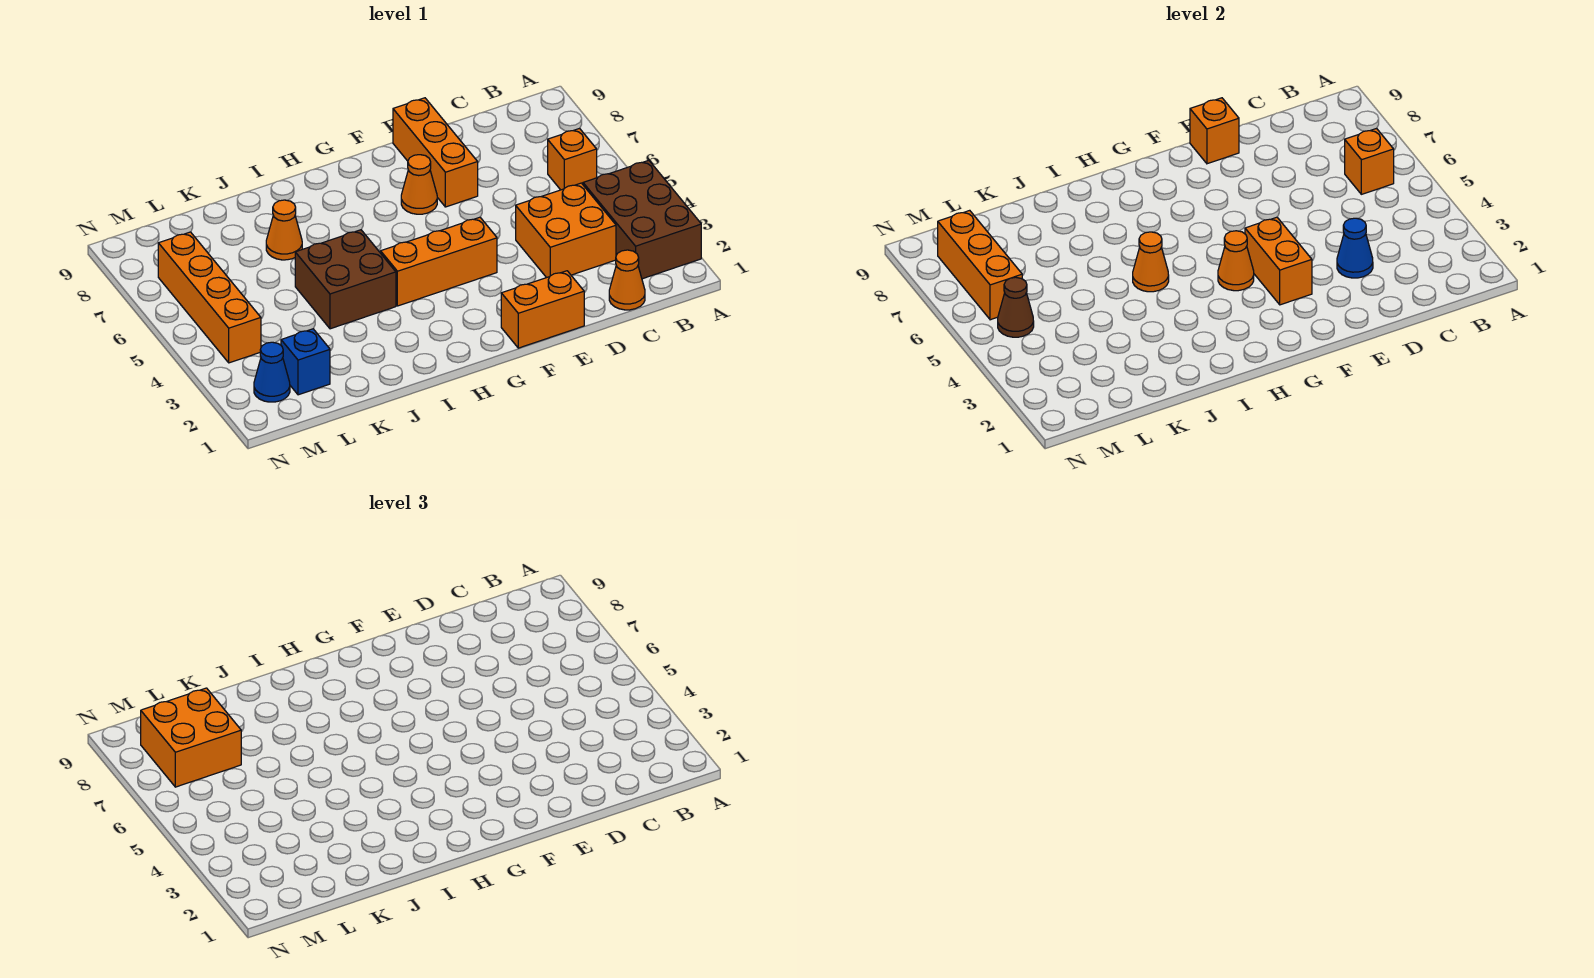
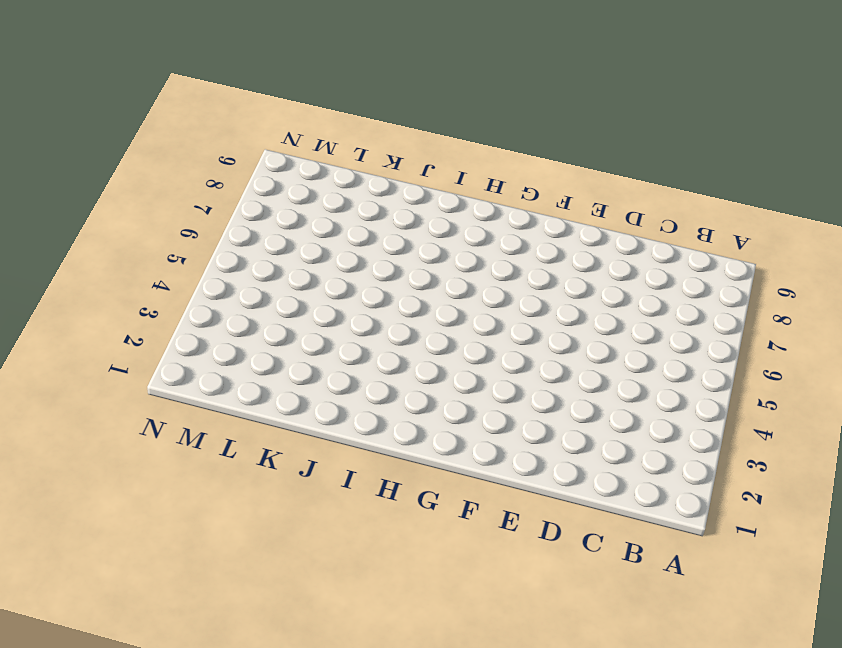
none -> brown brick A2:B4 level 1
none -> orange brick B6 level 1
none -> orange cone C1 level 1

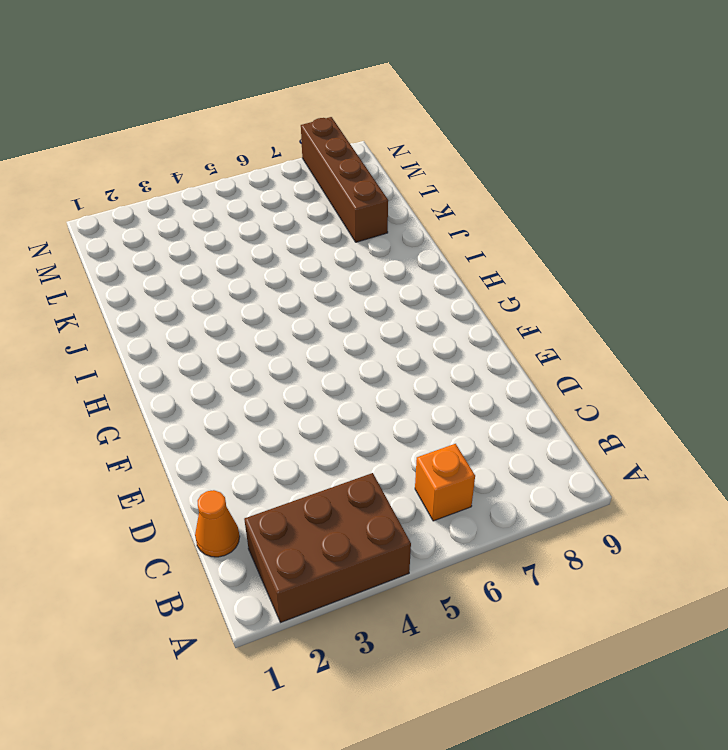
brown brick K8:N8 level 1 -> none
none -> orange brick C3:D4 level 1
none -> orange brick E1:F1 level 1
none -> orange brick E7:E9 level 1

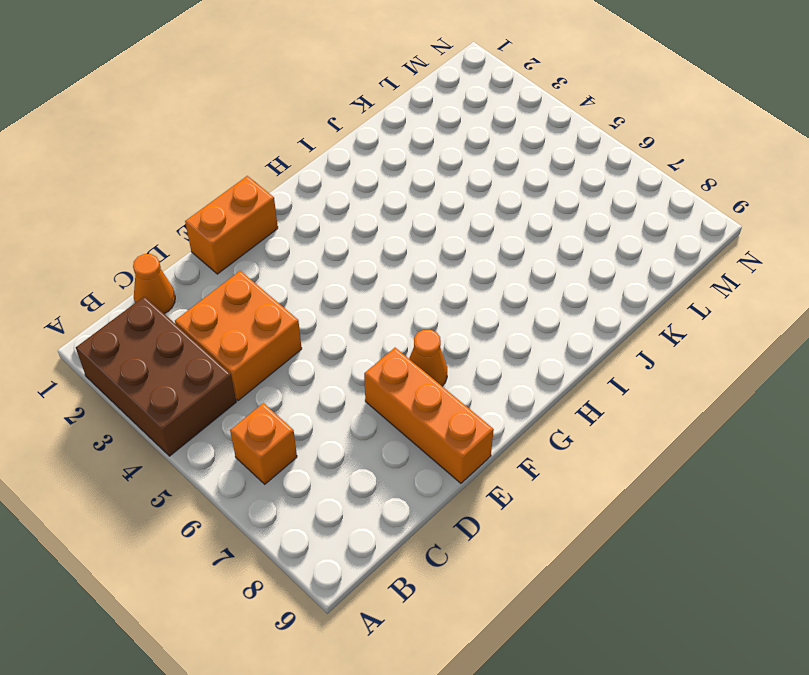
none -> orange brick F4:H4 level 1
none -> brown brick I4:J5 level 1
none -> orange cone J7 level 1

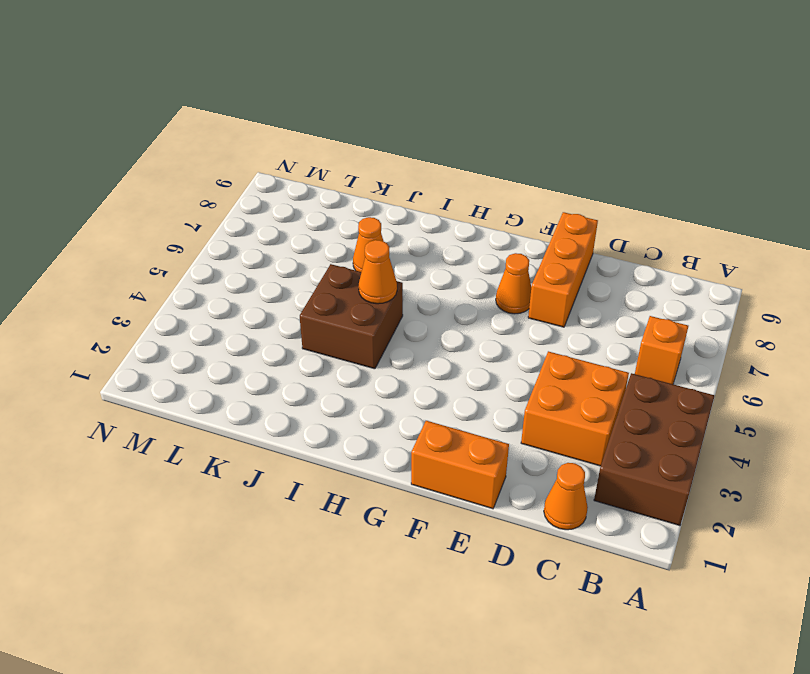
none -> orange brick F4:H4 level 1
none -> blue brick L2 level 1
none -> blue cone M2 level 1

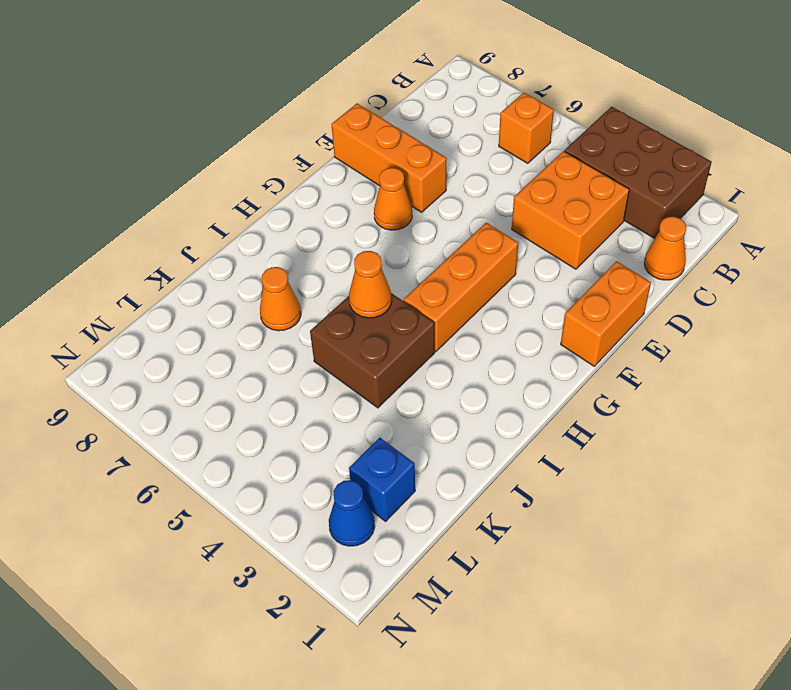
none -> orange brick M4:M7 level 1
none -> orange brick B6 level 2
none -> blue cone D3 level 2

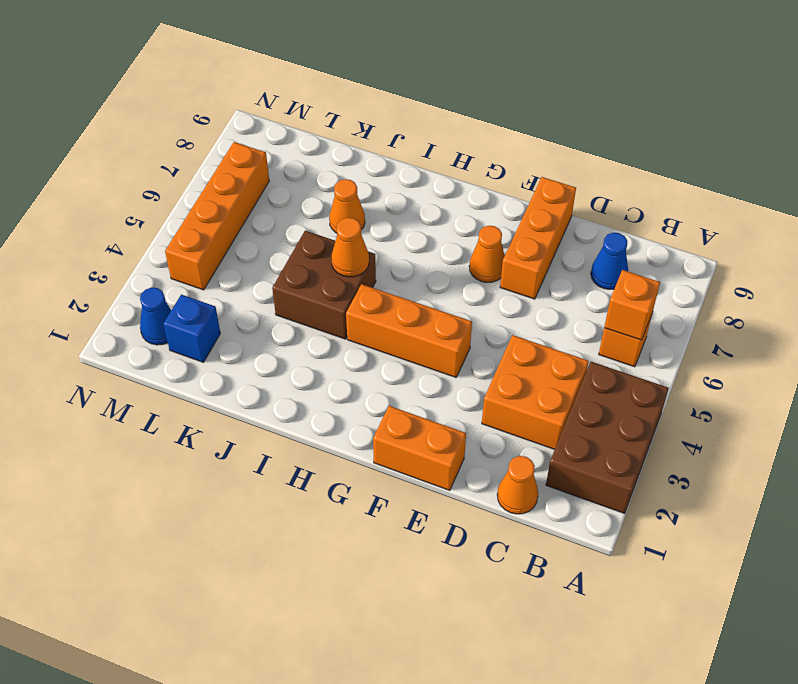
blue cone C8 level 1 -> blue cone D3 level 2
none -> orange brick E9 level 2
none -> orange brick F3:F4 level 2
none -> orange cone G4 level 2

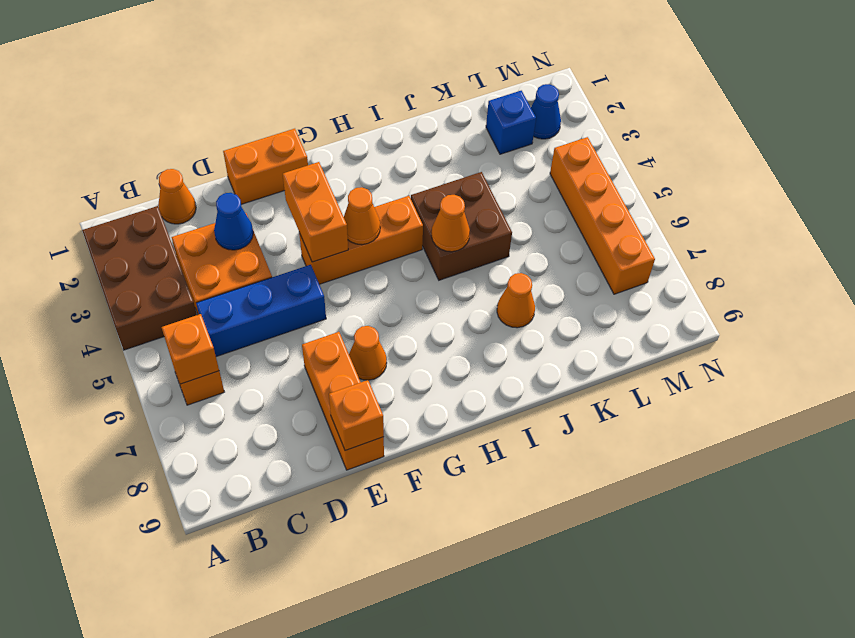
blue brick C5:E5 level 1 -> none
none -> brown cone M5 level 2
none -> orange brick M6:M8 level 2
none -> orange brick L7:M8 level 3

